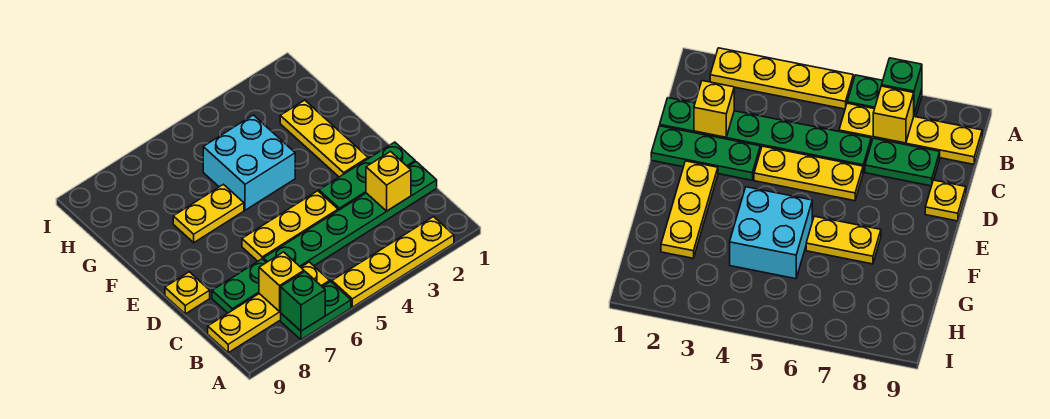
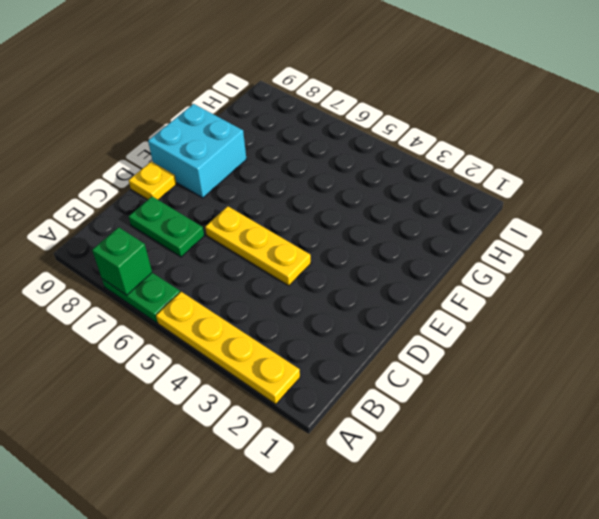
cyan brick E8:F9 level 1 -> cyan brick F4:G5 level 1
none -> yellow plate B6:B9 level 1
none -> green plate C1:C6 level 1
none -> green plate D1:D3 level 1

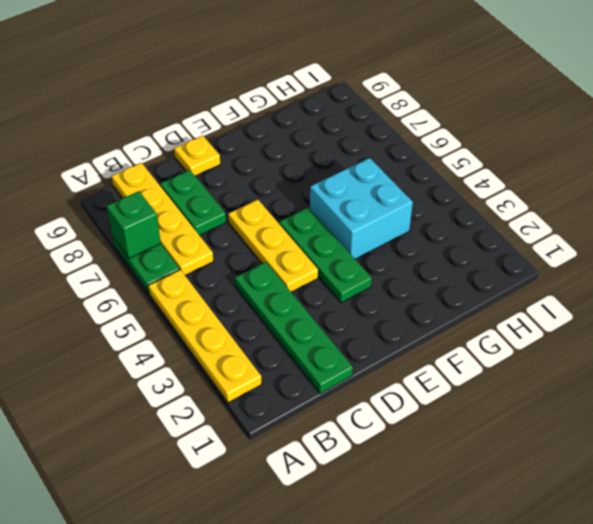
green plate C1:C4 level 1 -> green plate C1:C6 level 1
green plate E3:E5 level 1 -> green plate D1:D3 level 1
none -> yellow plate E2:G2 level 1
none -> yellow plate F6:F7 level 1
none -> yellow brick B7 level 2

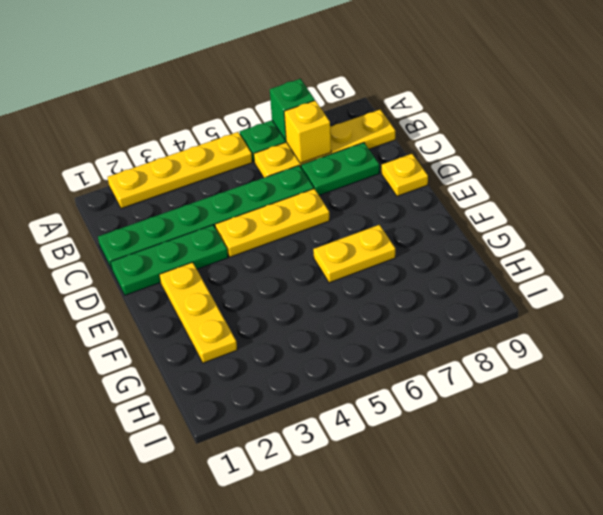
none -> cyan brick F4:G5 level 1
none -> yellow brick C2 level 2

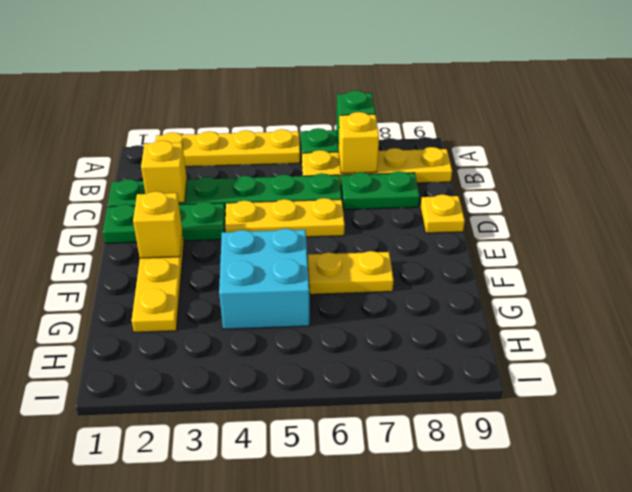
yellow brick E2 level 2 -> none

